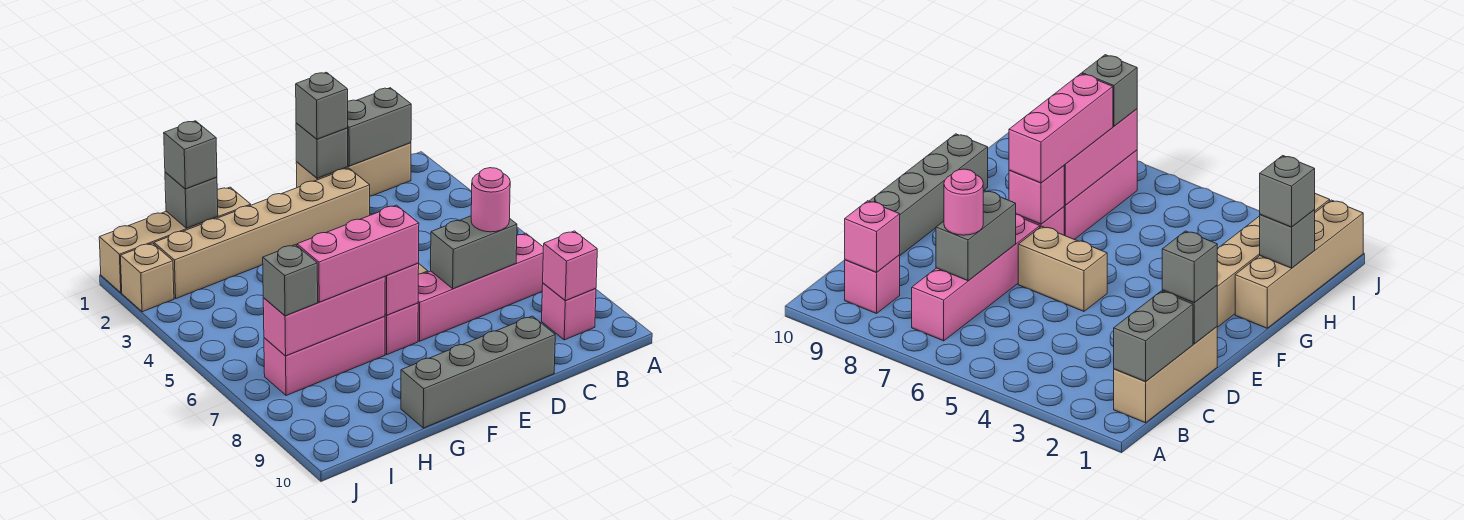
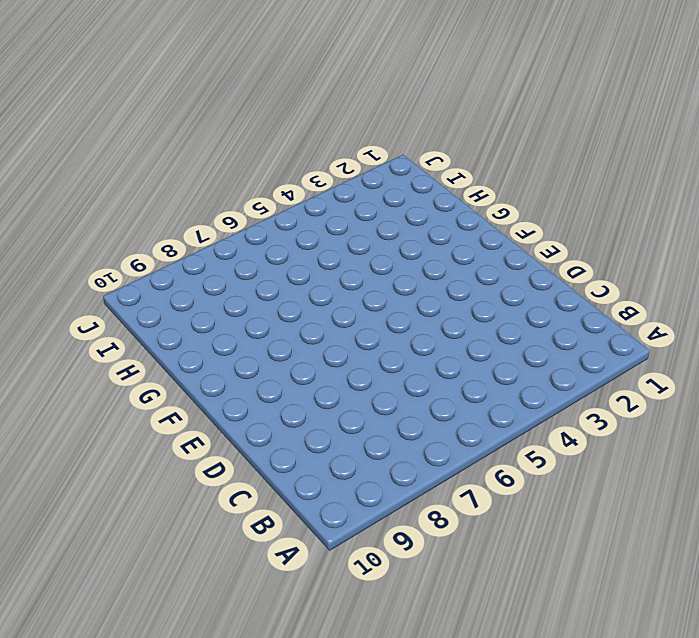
none -> tan brick B1:D1 level 1
none -> pink brick B7:E7 level 1
none -> pink brick B9 level 1

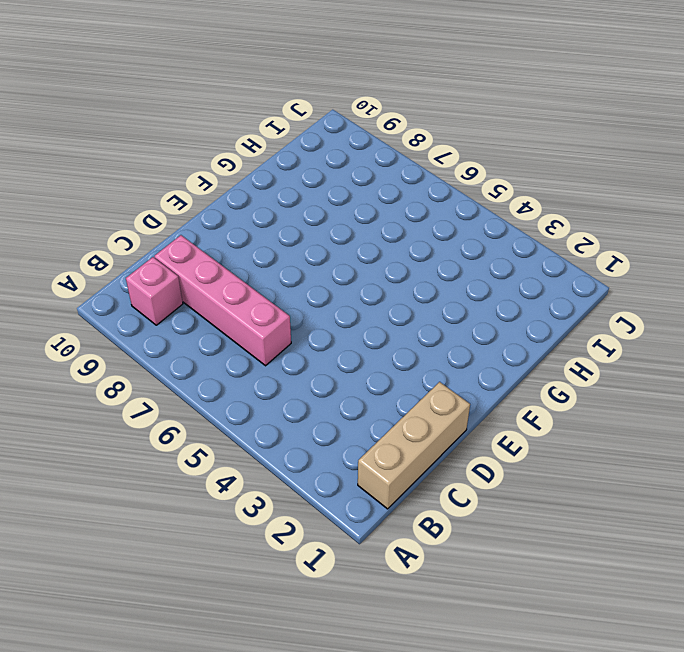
pink brick C6:C9 level 1 -> pink brick B7:E7 level 1
none -> tan brick D2:I2 level 1
none -> grey brick D10:G10 level 1
none -> tan brick E5:E6 level 1

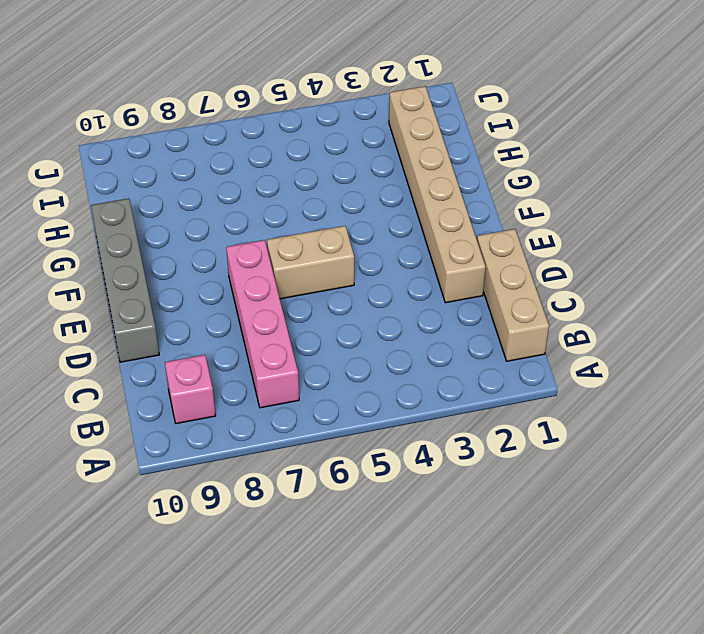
none -> pink brick F7 level 1
none -> tan brick G1:J1 level 1
none -> pink brick G7:I7 level 1

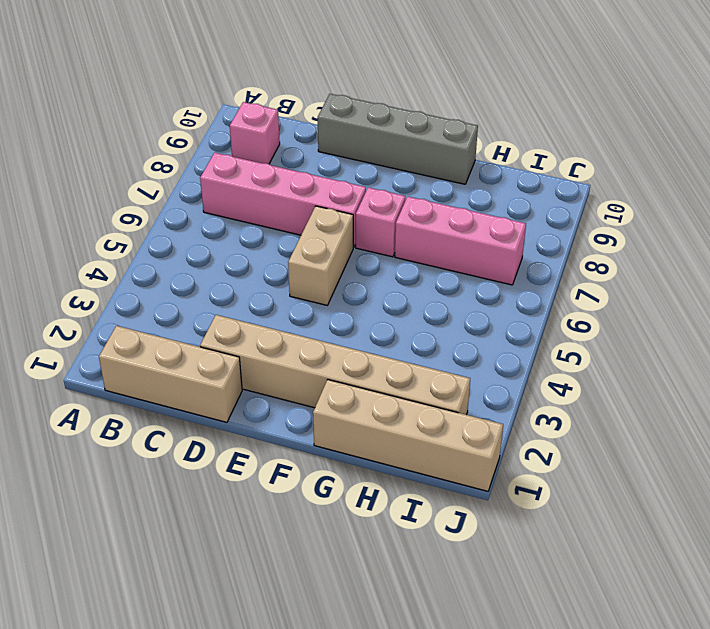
none -> tan brick J2 level 1
none -> grey brick B1:C1 level 2
none -> pink brick B9 level 2

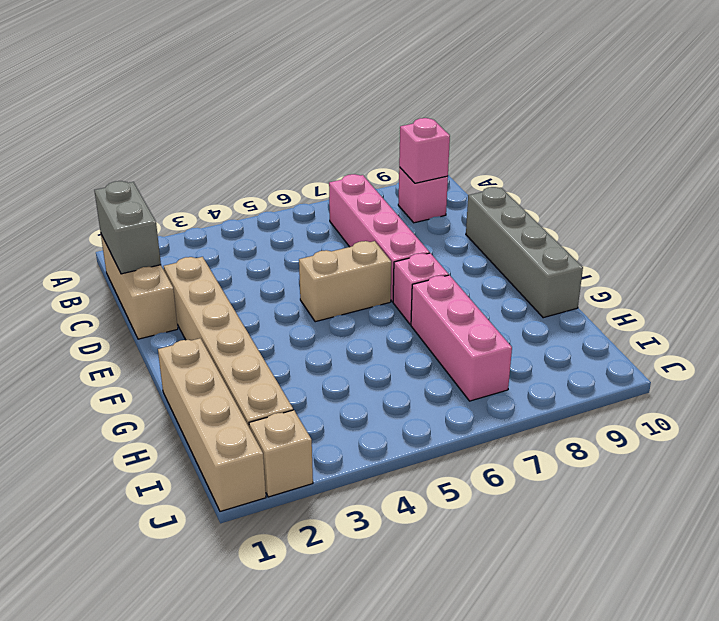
none -> grey brick C7:D7 level 2
none -> grey brick D1 level 2
none -> pink brick F7 level 2

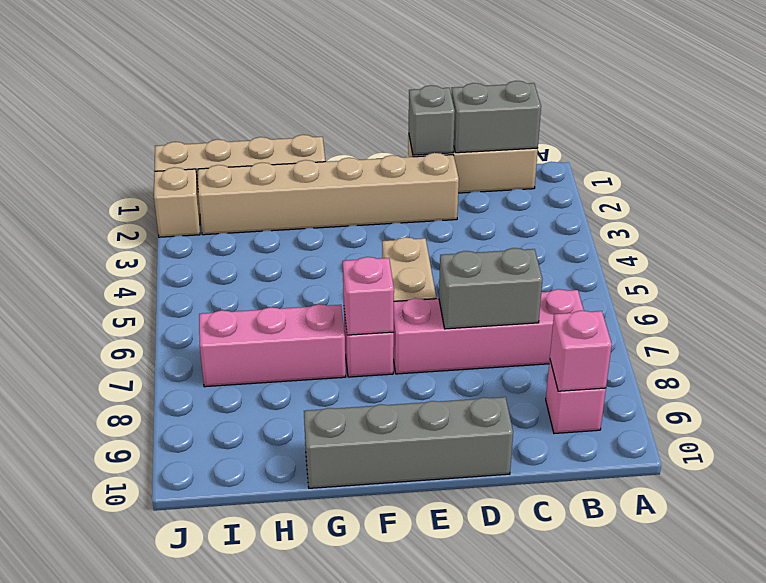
none -> pink brick G7:I7 level 2
none -> grey brick H1 level 2
none -> pink round brick C7 level 3

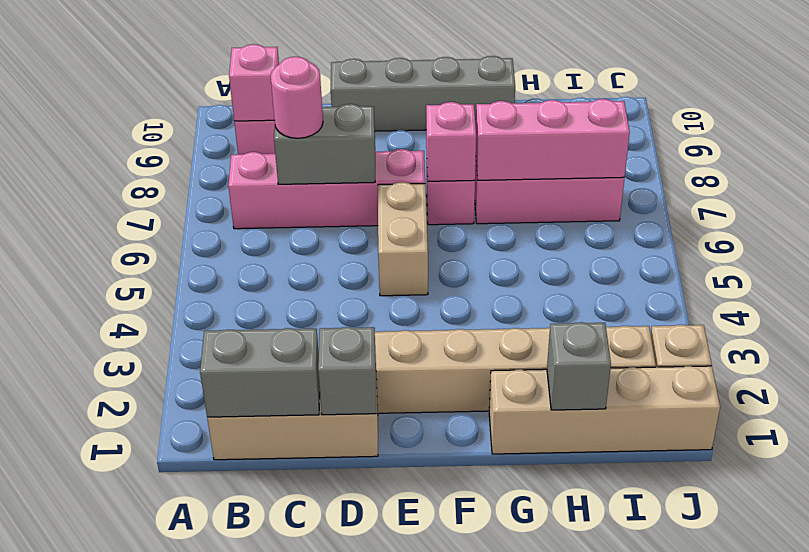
none -> grey brick D1 level 3
none -> pink brick F7:H7 level 3
none -> grey brick H1 level 3

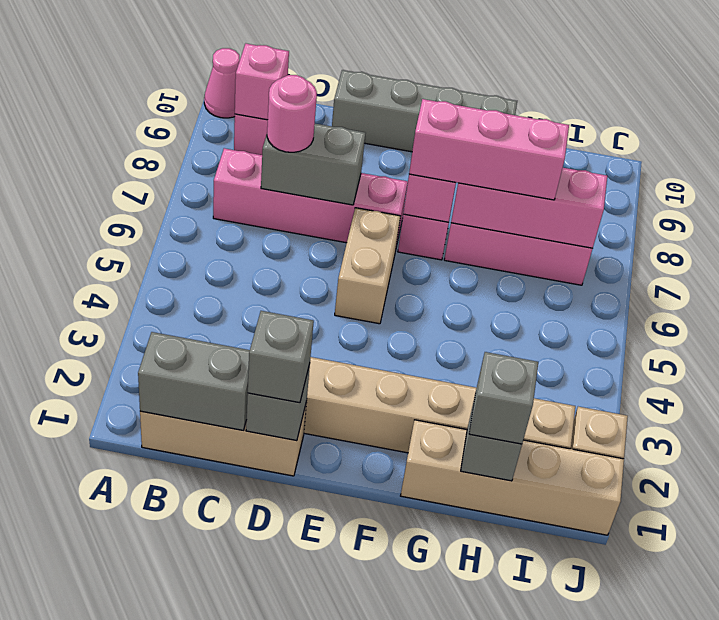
pink cone A10 level 1 -> none
none -> grey brick I7 level 3

